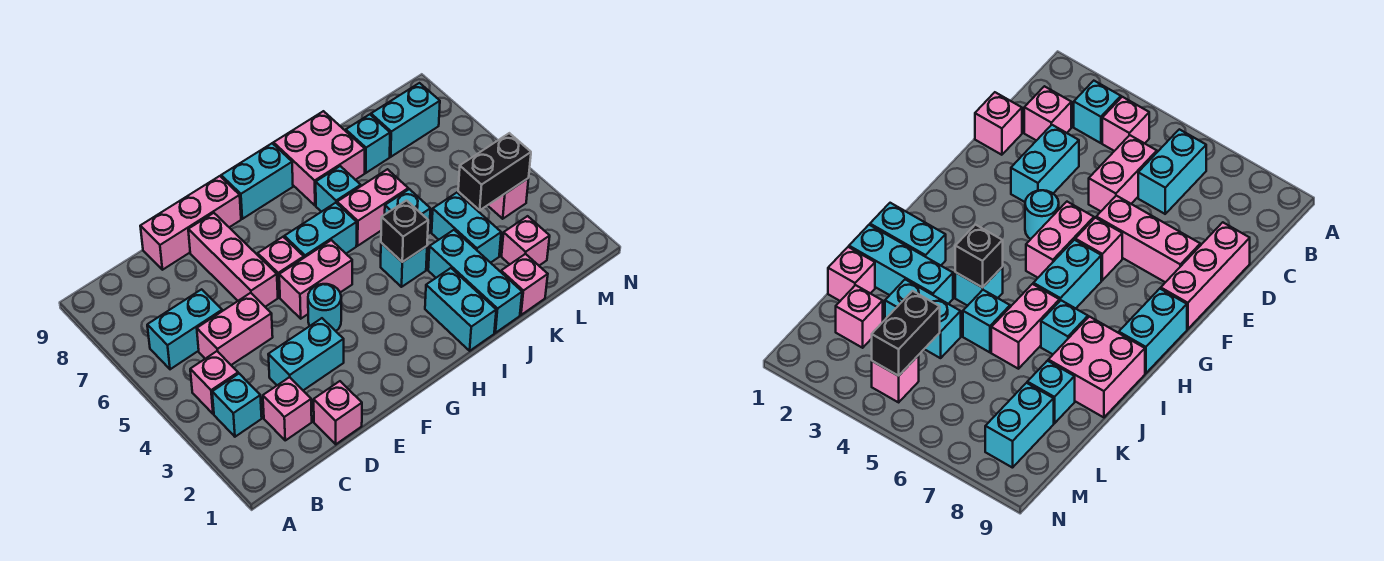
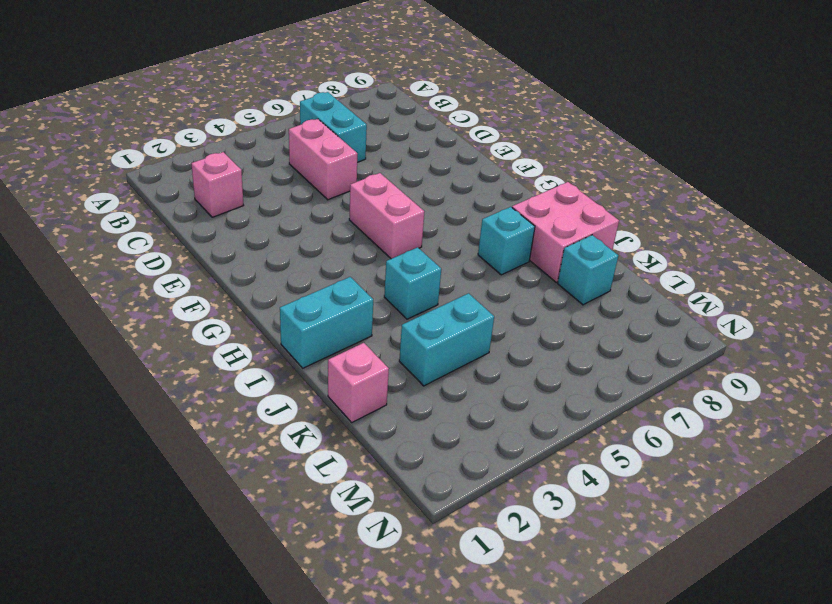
none -> cyan brick B3 level 1
none -> pink brick B4 level 1
none -> pink brick D1 level 1

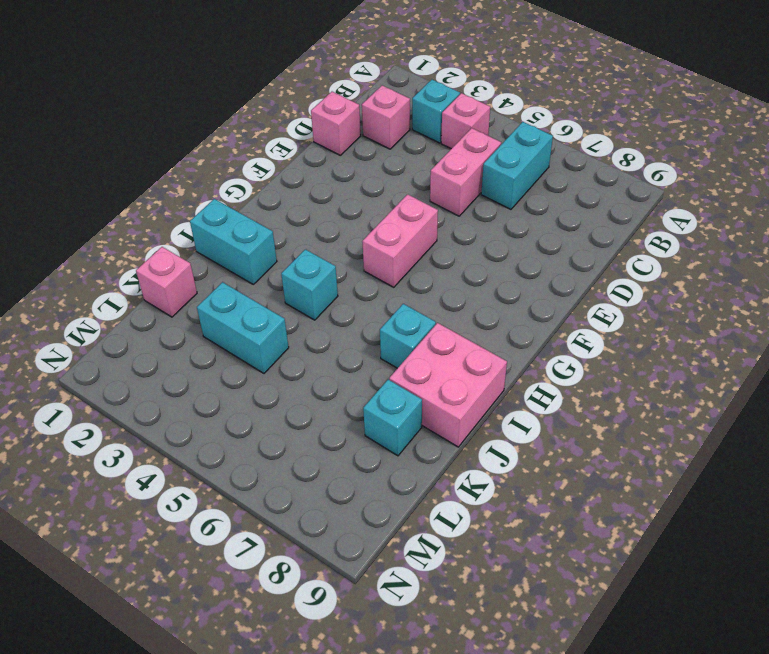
none -> cyan brick D3:E3 level 1
none -> pink brick D9:F9 level 1
none -> pink brick E6:E8 level 1

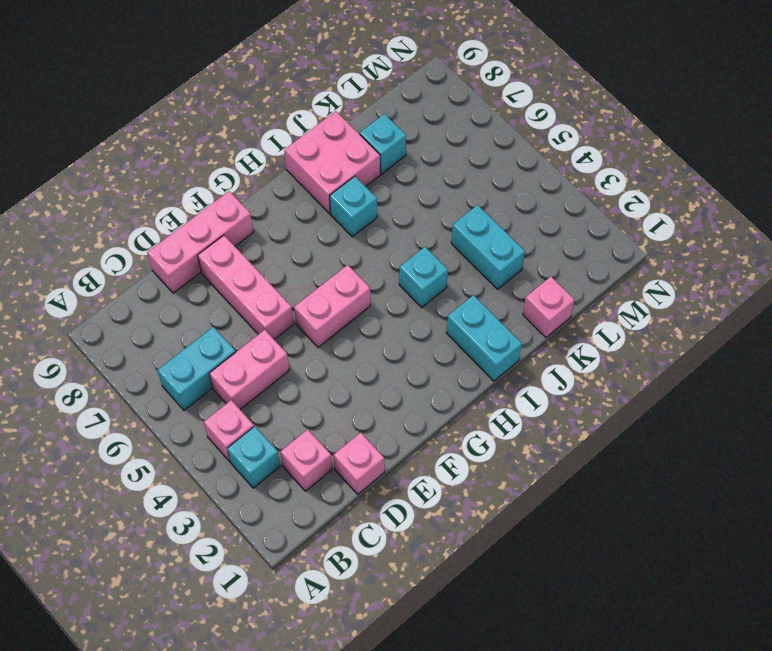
none -> cyan brick D3:E3 level 1
none -> cyan round brick F4 level 1
none -> pink brick F6 level 1

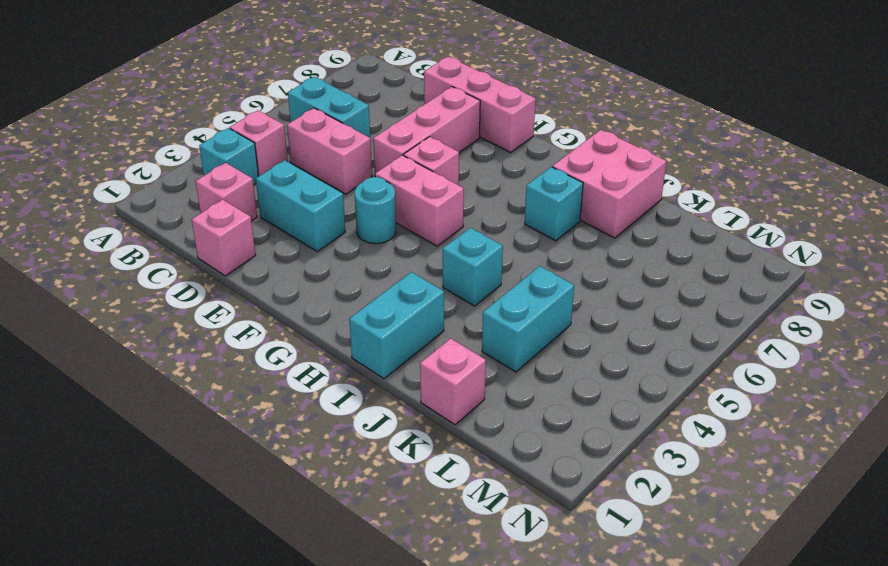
none -> cyan brick G6:H6 level 1
none -> cyan brick G9:H9 level 1
none -> pink brick I6:J6 level 1

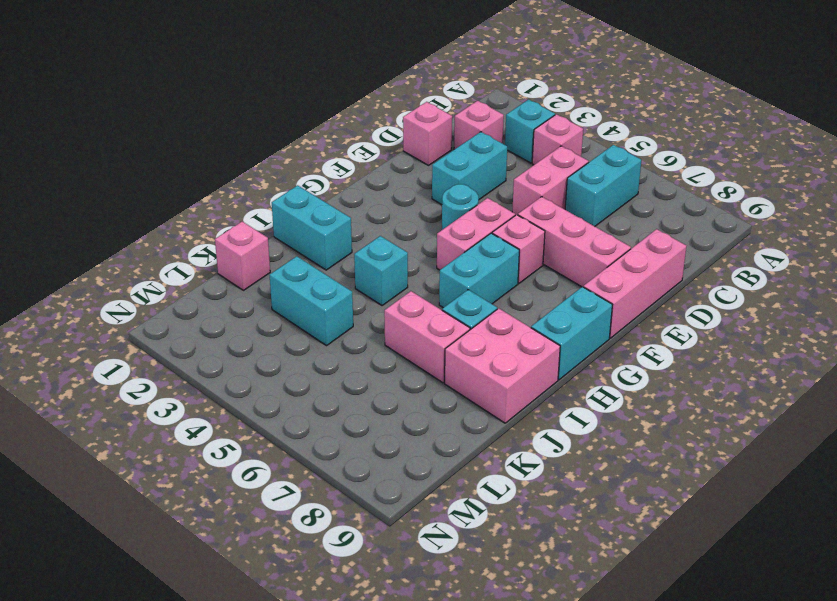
pink brick J6:J7 level 1 -> pink brick I6:J6 level 1
none -> cyan brick J1:J3 level 1
none -> cyan brick J5 level 1
none -> cyan brick K8 level 1

